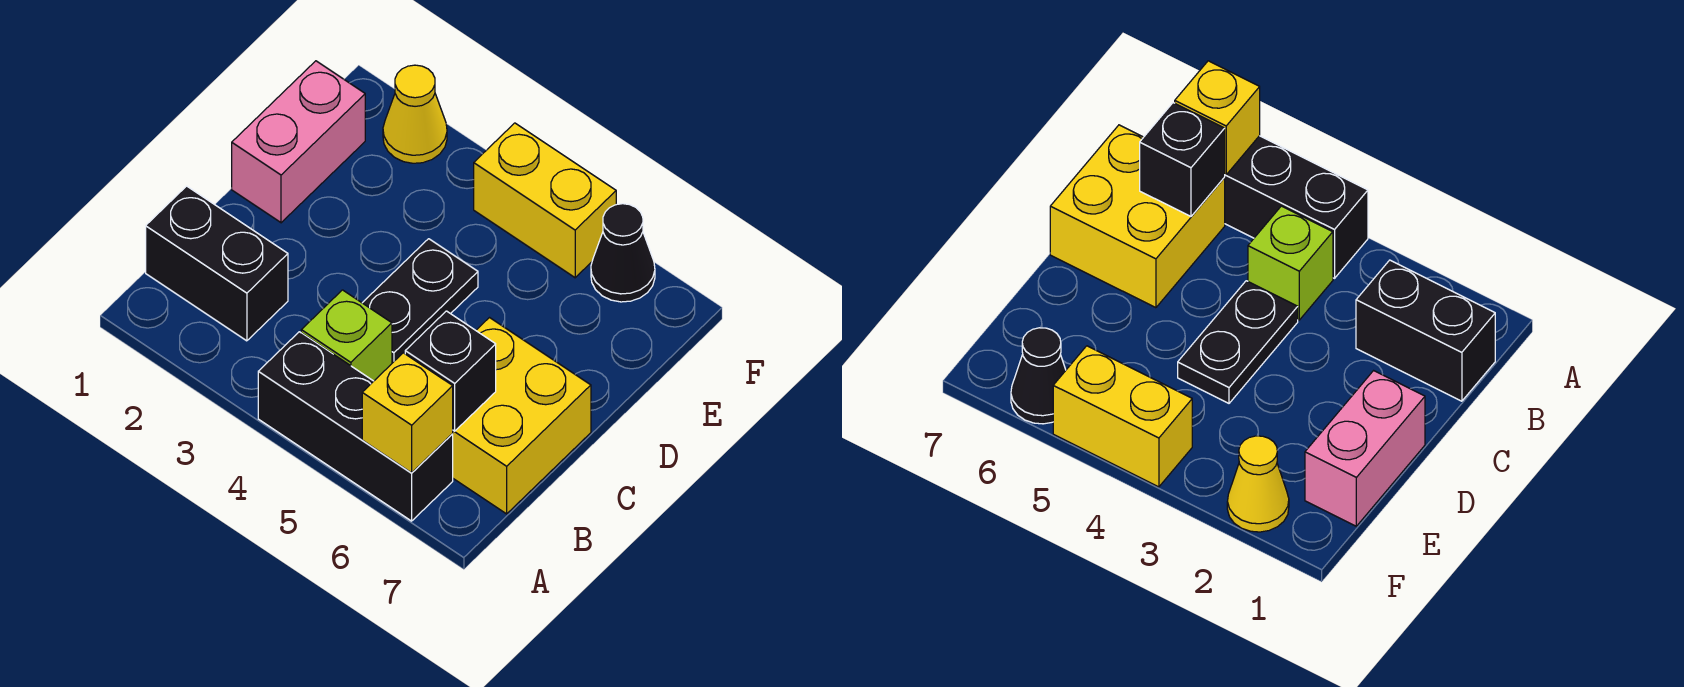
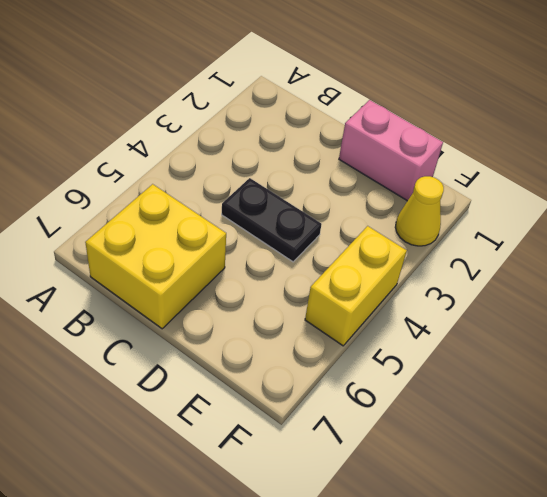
none -> black brick A4:A6 level 1
none -> black brick B1:B2 level 1

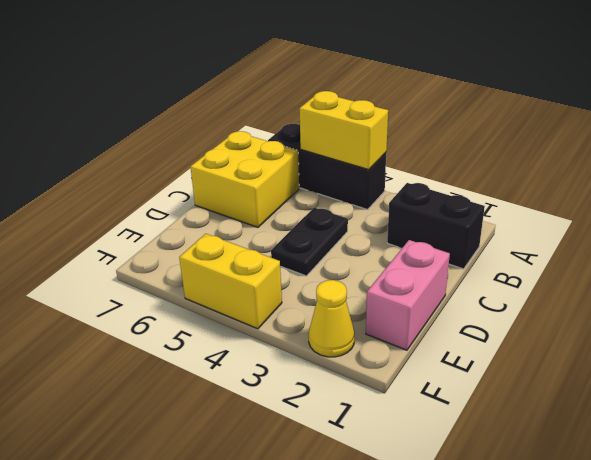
yellow brick A4:A5 level 2 -> none
none -> lime brick B4 level 1
none -> black cone F6 level 1

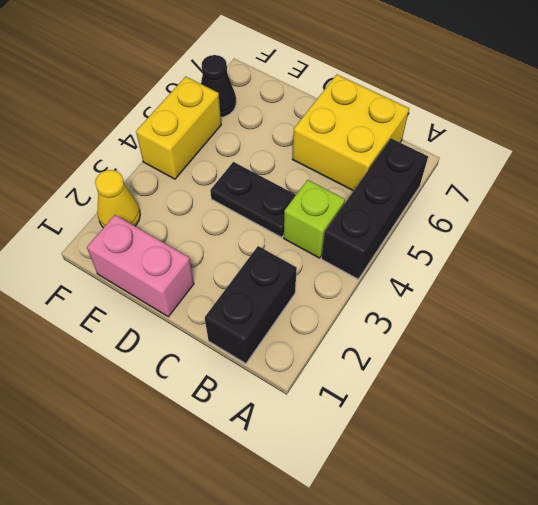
none -> yellow brick A6 level 2
none -> black brick B6 level 2

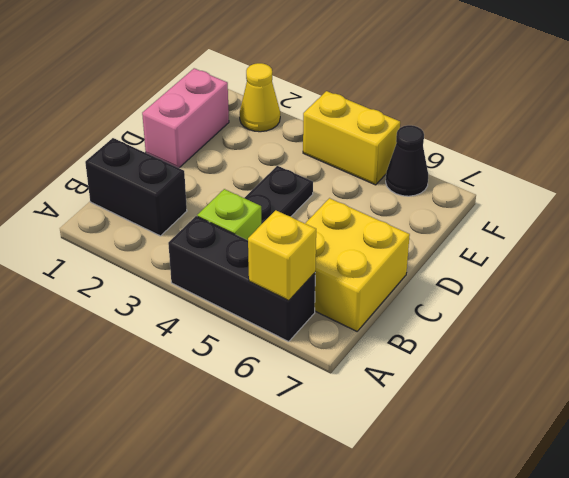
none -> black brick B6 level 2

